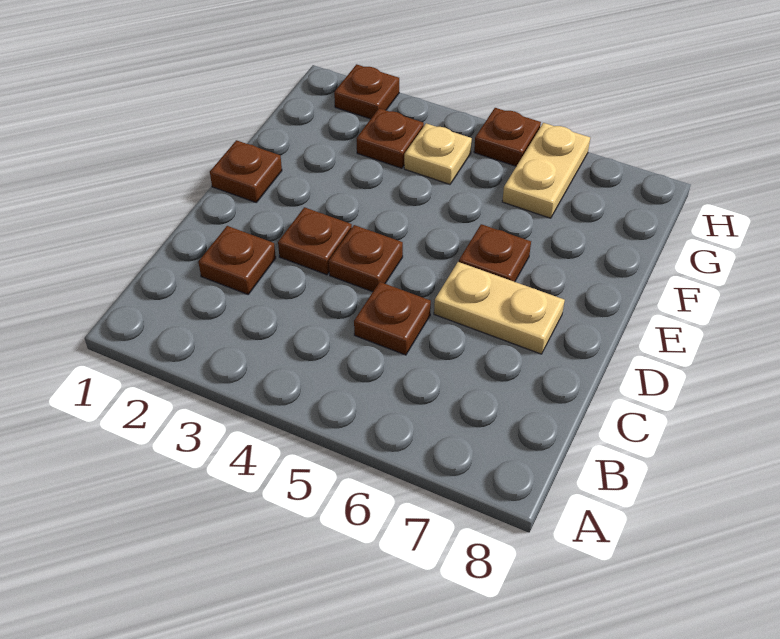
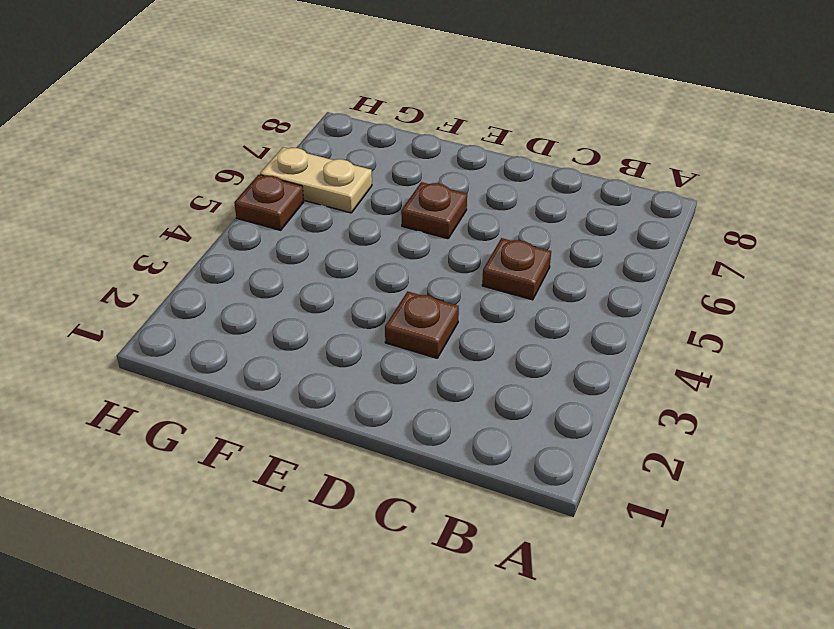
none -> brown plate C2 level 1
none -> brown plate D4 level 1
none -> tan plate D6:D7 level 1

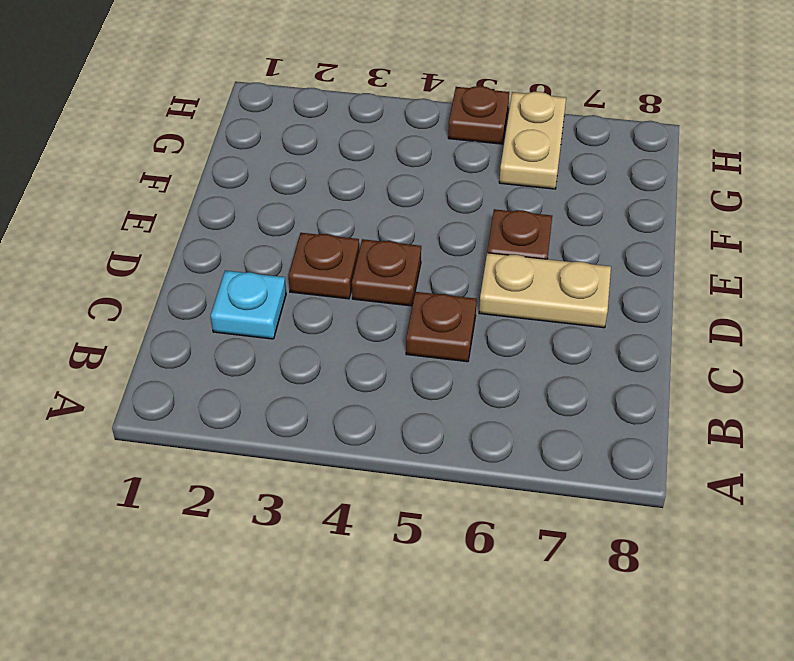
cyan plate C2 level 1 -> brown plate C2 level 1
none -> brown plate E1 level 1
none -> brown plate G3 level 1
none -> tan plate G4 level 1

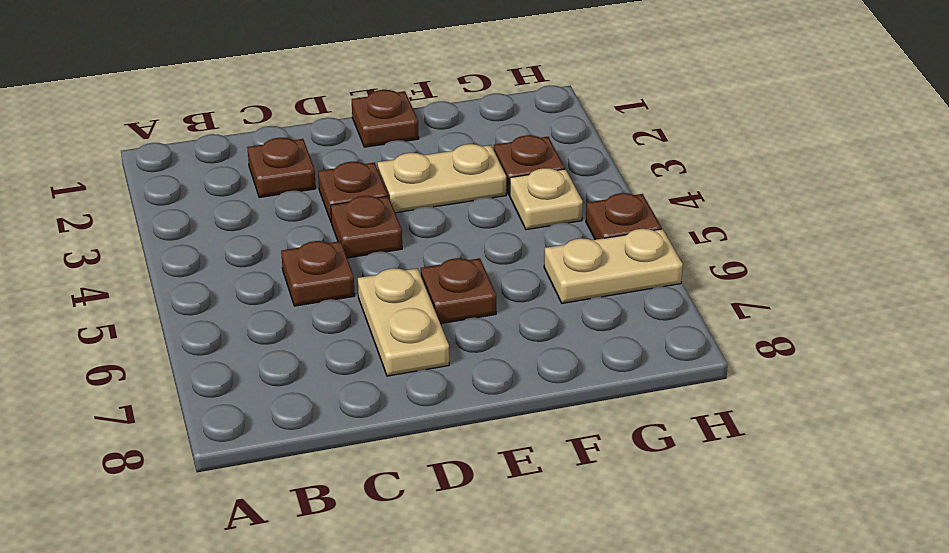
tan plate E3:F3 level 1 -> none
none -> brown plate H2 level 1

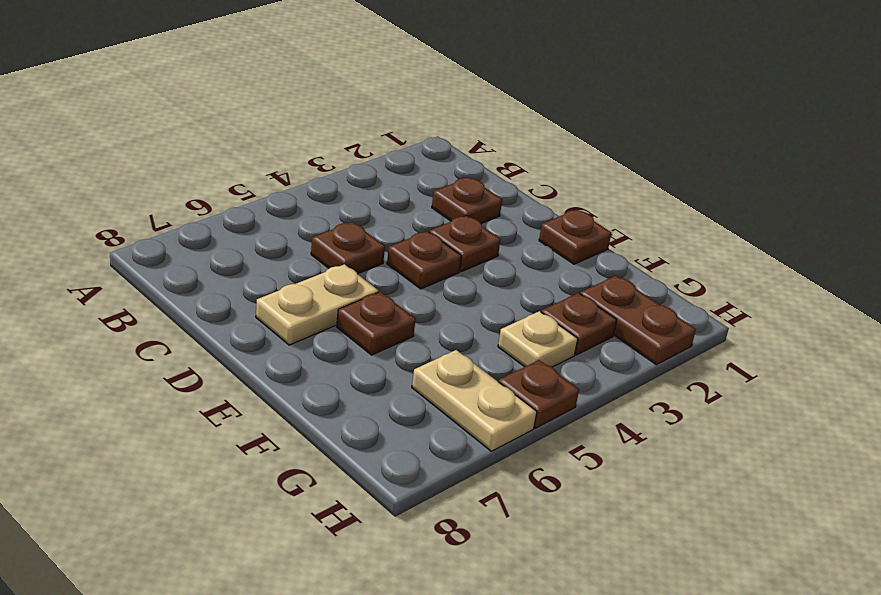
brown plate G2:H2 level 1 -> brown plate H2 level 1

